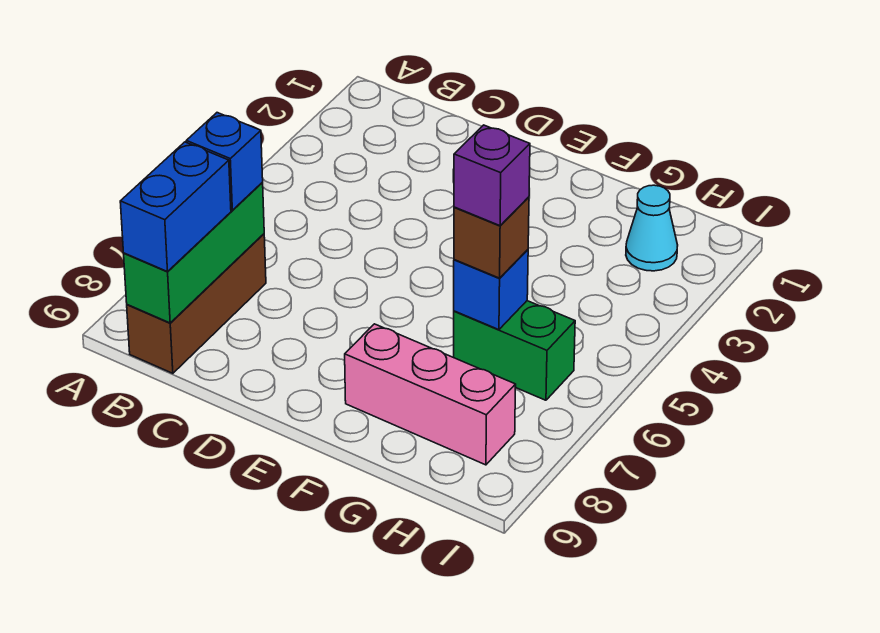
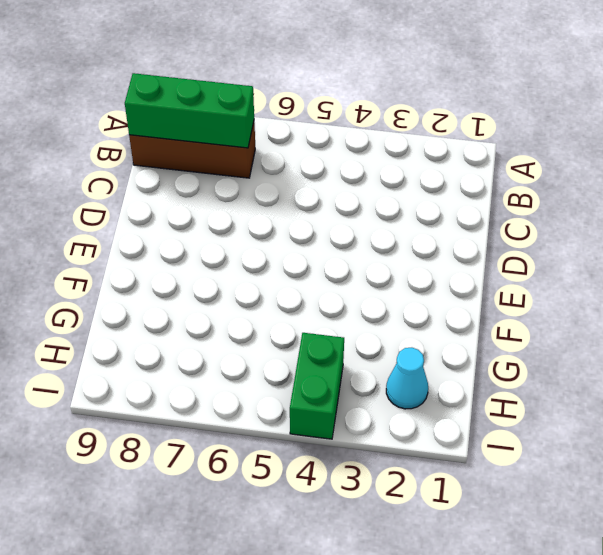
green brick H4:I4 level 1 -> green brick G6:H6 level 1
none -> pink brick F8:H8 level 1
none -> blue brick G6 level 2

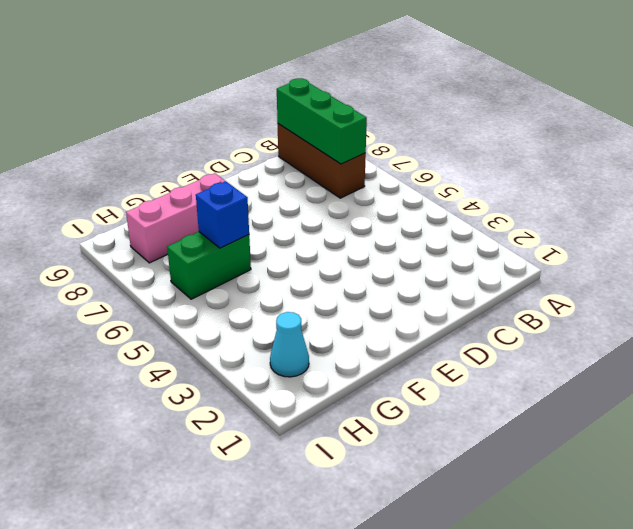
none -> blue brick B7 level 3
none -> blue brick B8:B9 level 3

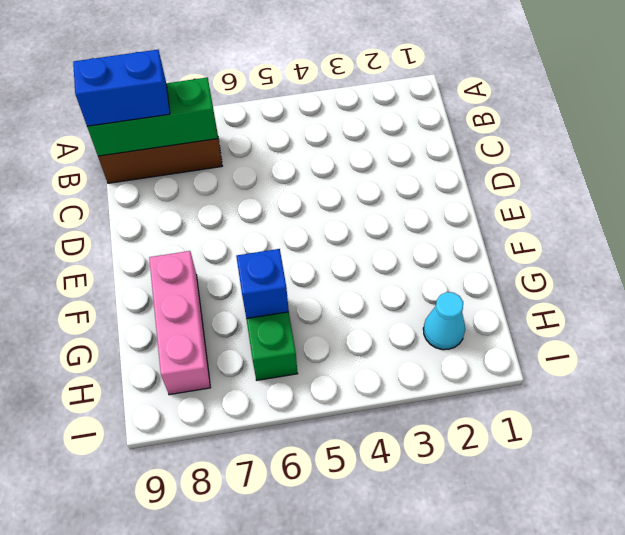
none -> blue brick B7 level 3
none -> brown brick G6 level 3

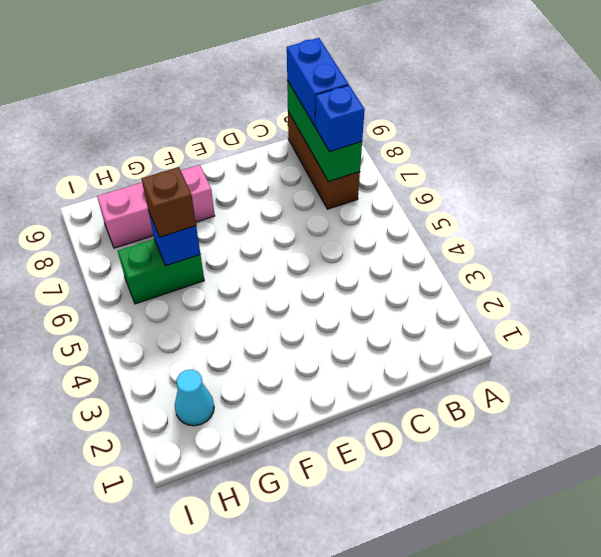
none -> purple brick G6 level 4

